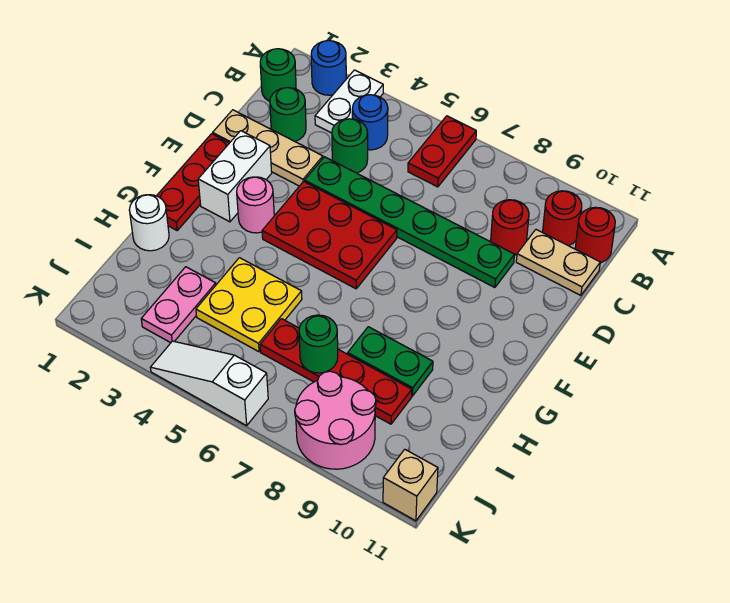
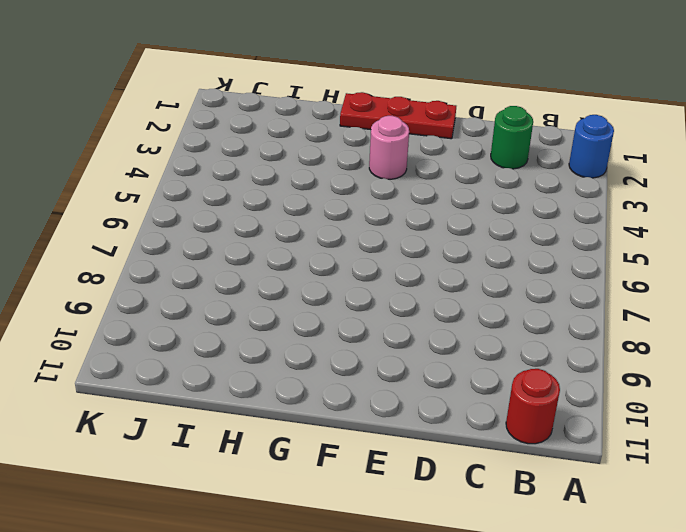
none -> white plate A3:B3 level 1
none -> red plate A6:B6 level 1
none -> green round brick B1 level 1

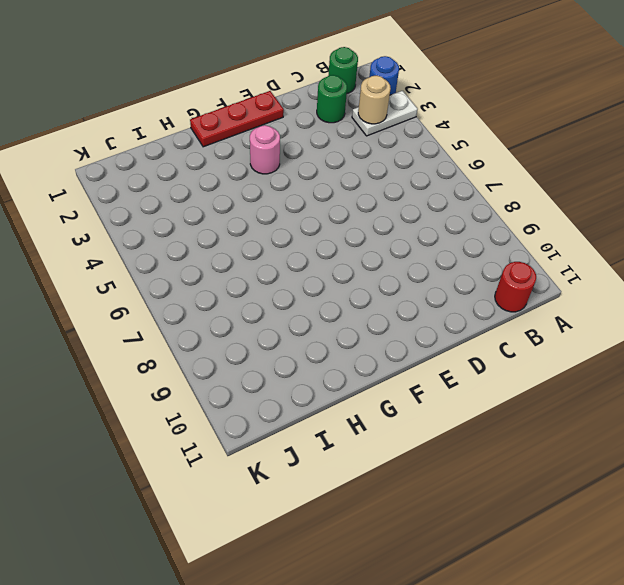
tan round brick B3 level 2 -> none
none -> red plate A6:B6 level 1
none -> blue round brick B4 level 1
none -> red round brick B10 level 1

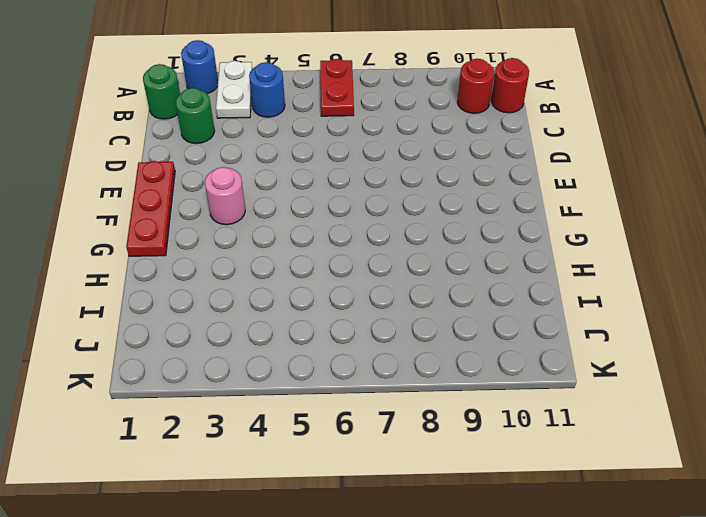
none -> green round brick C4 level 1
none -> red round brick C9 level 1
none -> tan plate C10:C11 level 1

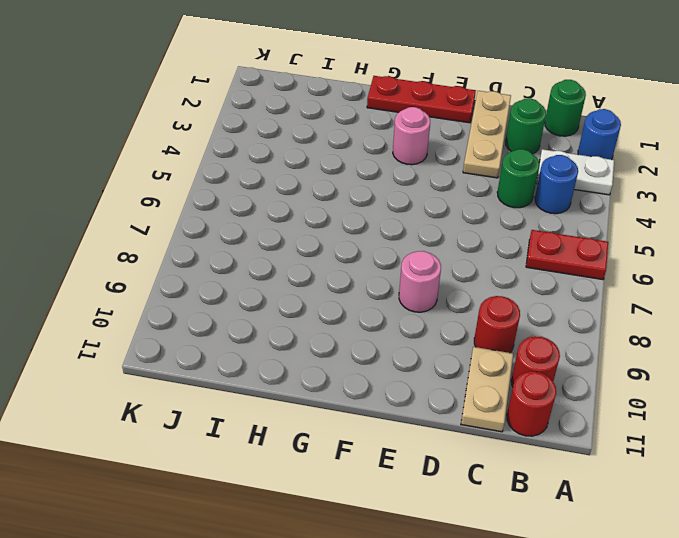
pink round brick E8 level 1 -> none
none -> green plate D4:D9 level 1
none -> white brick E2:F2 level 1
none -> red plate E4:F6 level 1

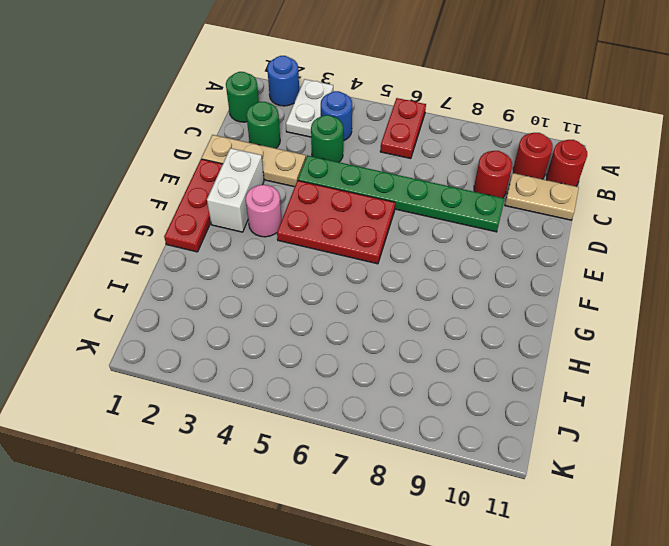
none -> white round brick H1 level 1
none -> yellow plate H4:I5 level 1
none -> green plate H8:H9 level 1

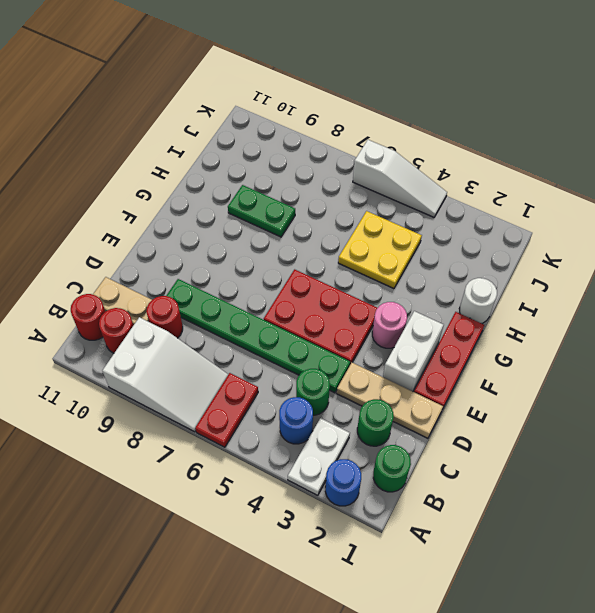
white slope A7:B9 level 1 top 9 -> none
none -> pink plate I3:J3 level 1
none -> red plate I6:I9 level 1
none -> pink round brick J8:K9 level 1

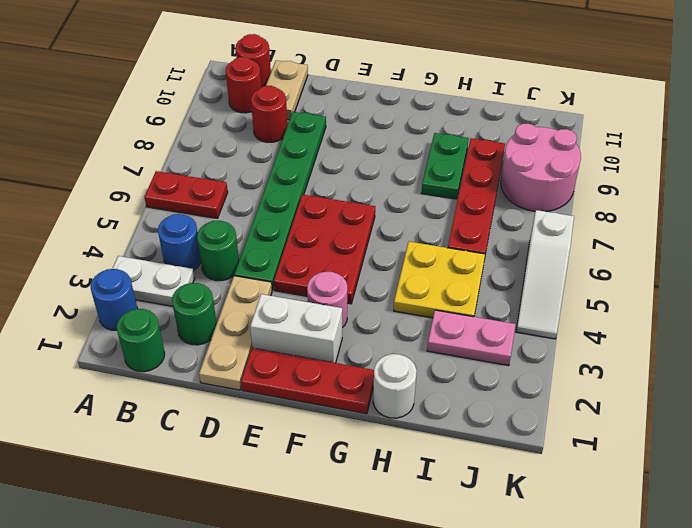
none -> tan brick K11 level 1
none -> green round brick I7 level 2

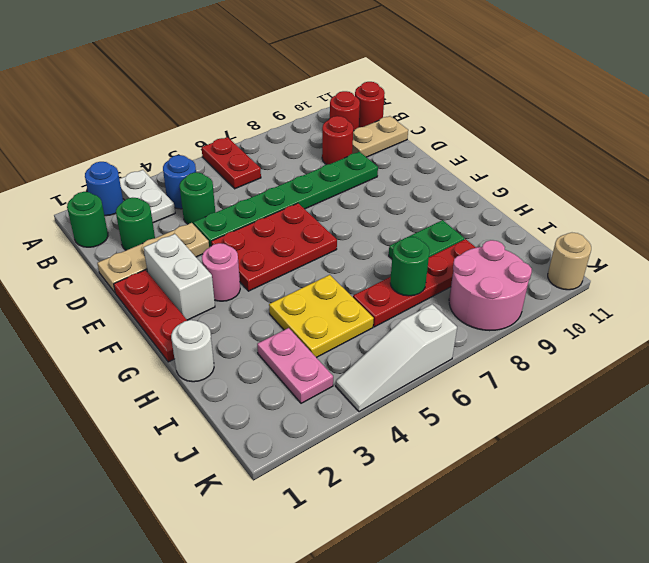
tan round brick K11 level 1 -> tan brick K11 level 1

